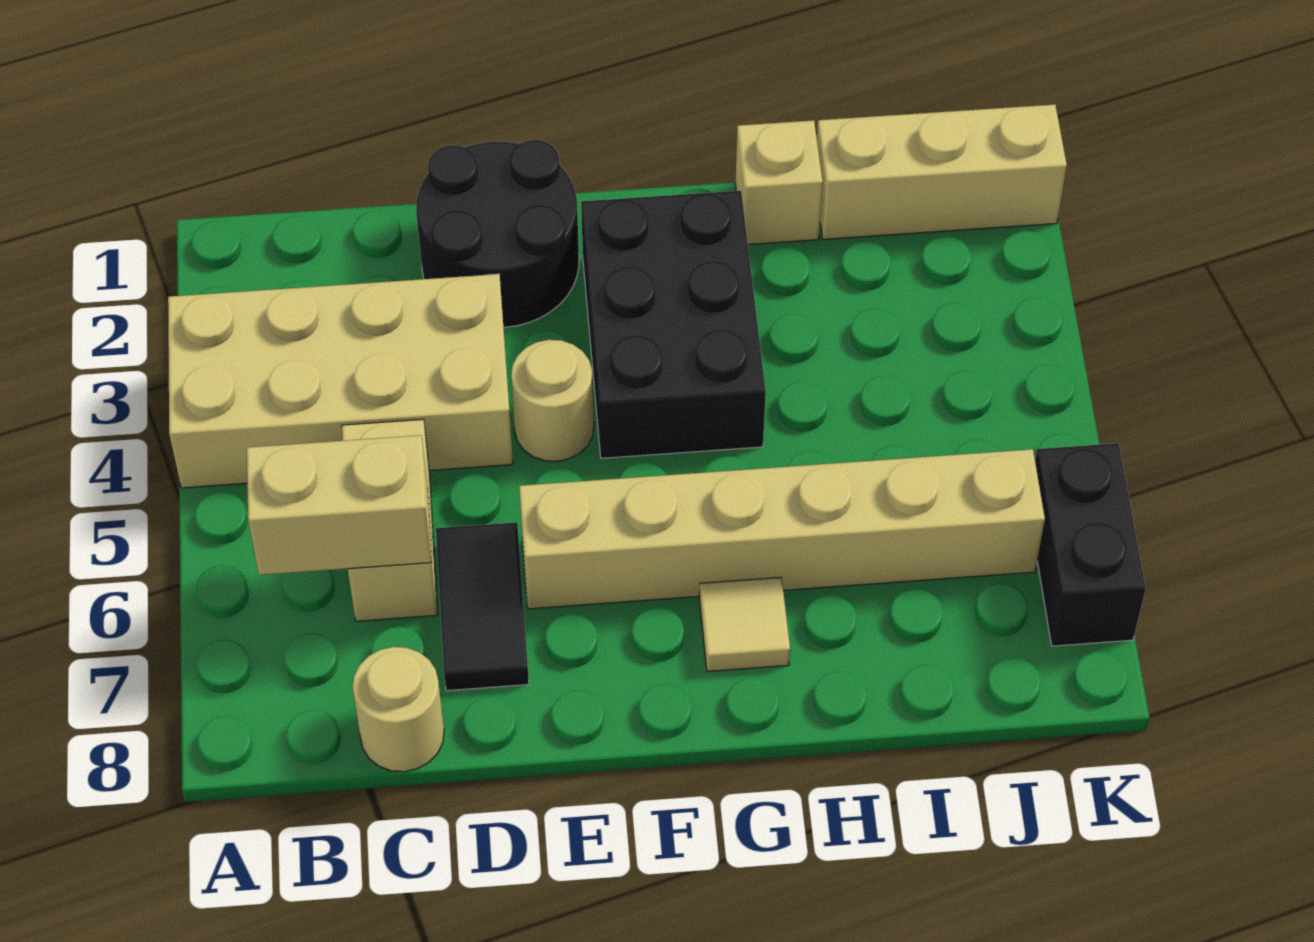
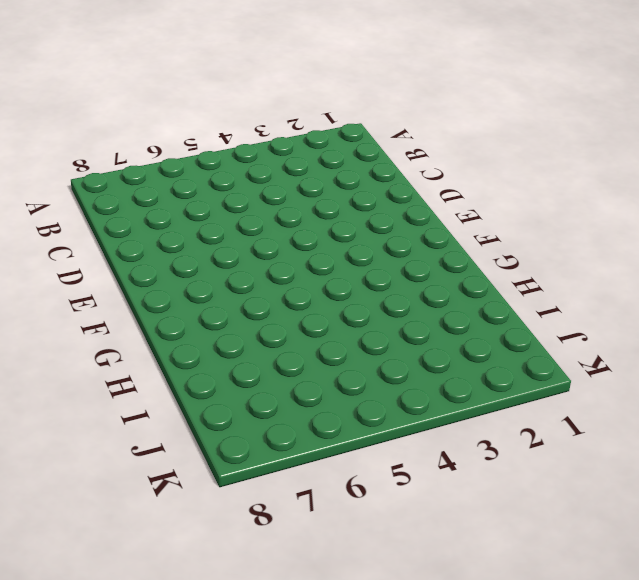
none -> tan brick A3:D4 level 1
none -> tan brick C5:C6 level 1
none -> tan round brick C8 level 1

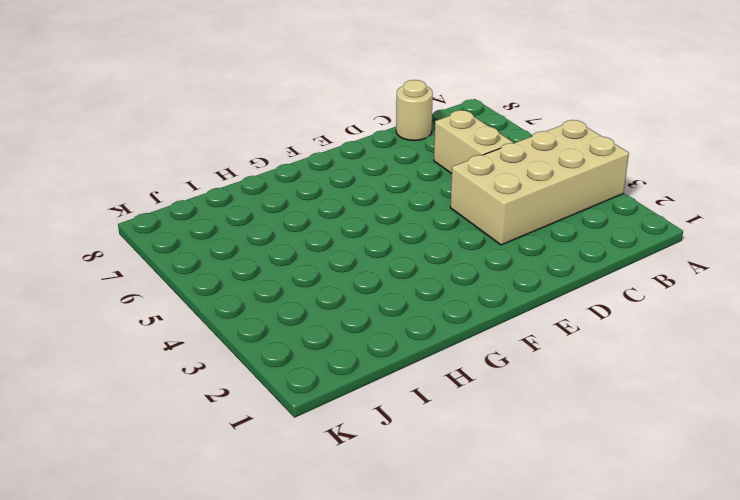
none -> black round brick D1:E2 level 1
none -> black tile D6:D7 level 1
none -> tan round brick E4 level 1

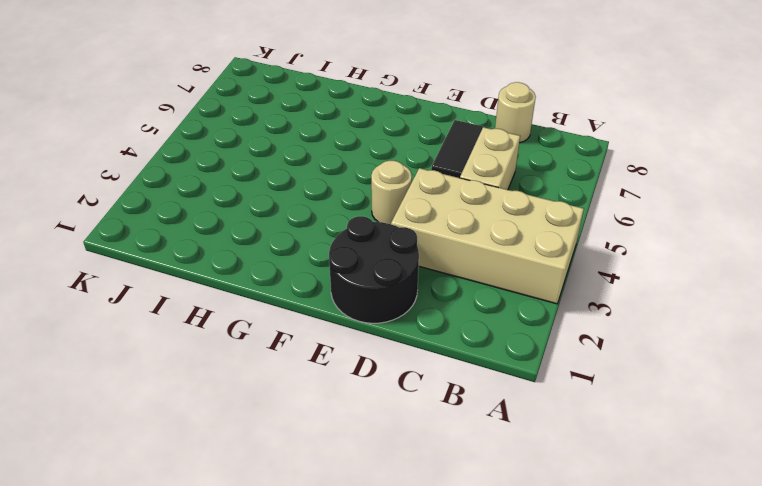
none -> tan brick E6:J6 level 1
none -> black brick F2:G4 level 1
none -> tan tile G7 level 1

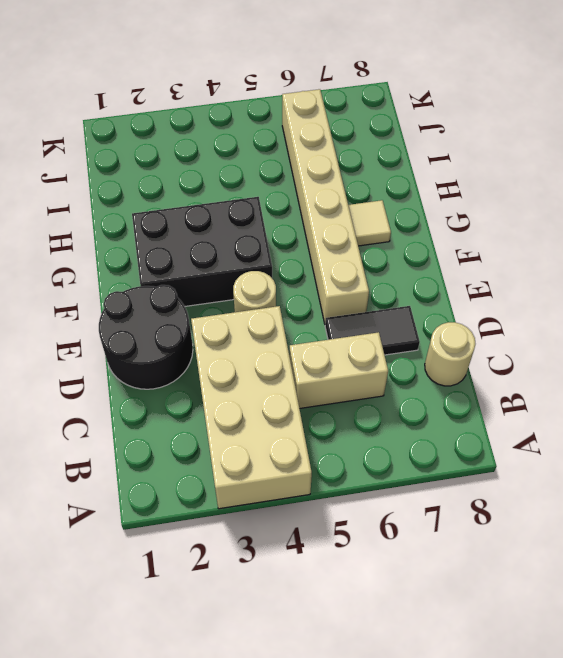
none -> tan brick H1 level 1
none -> tan brick I1:K1 level 1
none -> black brick K6:K7 level 1

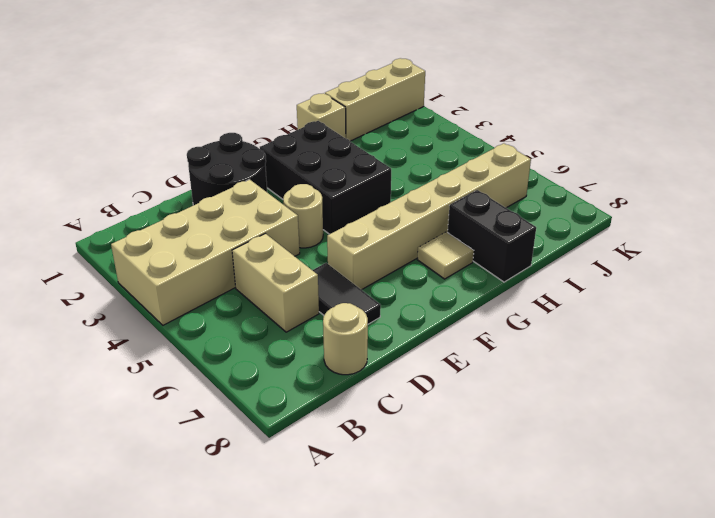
black brick H7:H8 level 1 -> black brick K6:K7 level 1
none -> tan brick B6:C6 level 2

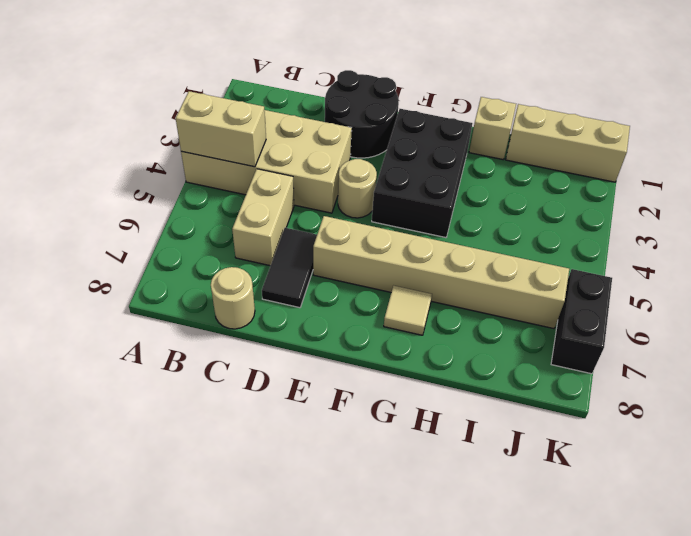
tan brick A4:B4 level 2 -> tan brick B6:C6 level 2

